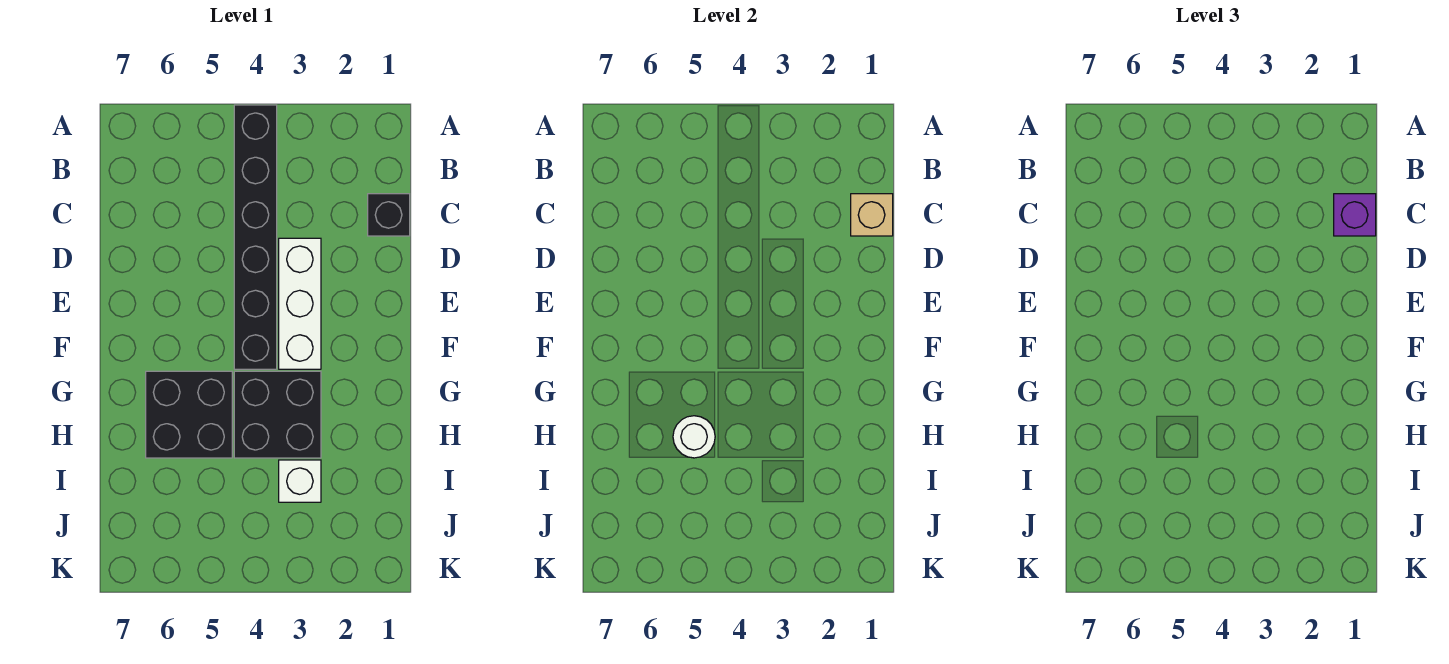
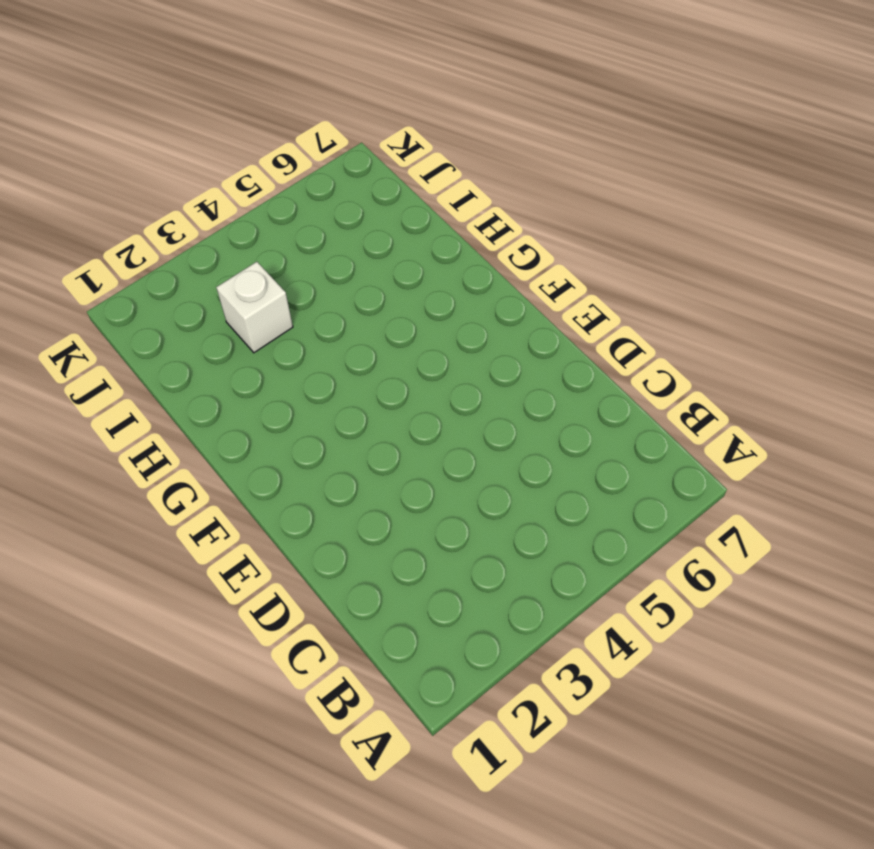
none -> black brick A4:F4 level 1
none -> black brick C1 level 1

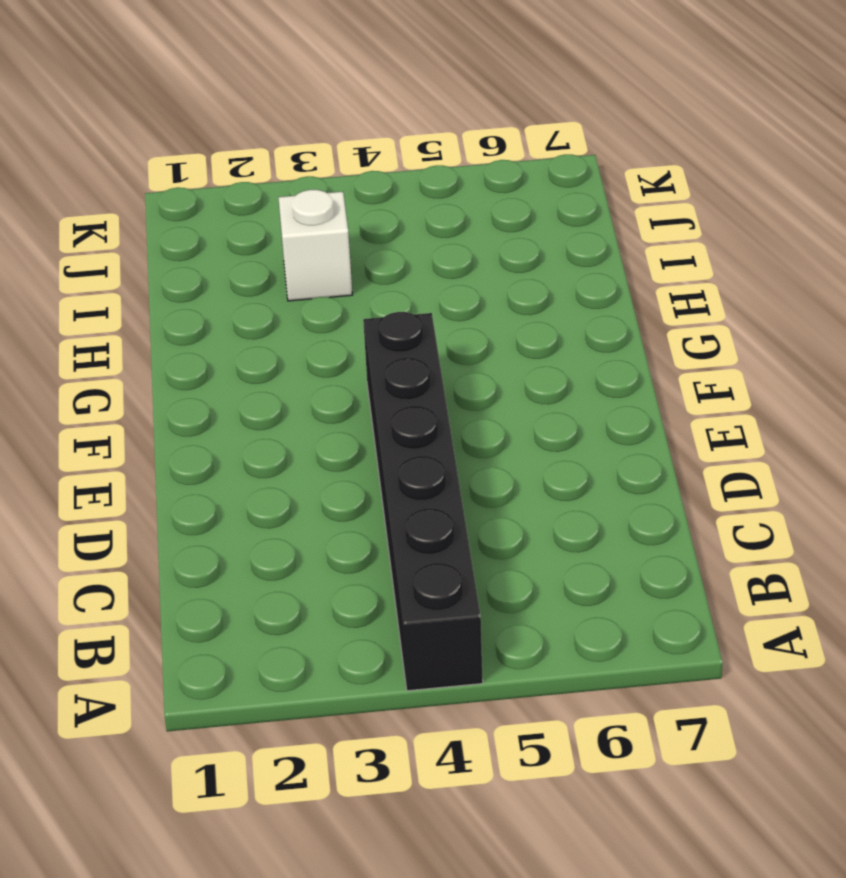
none -> black brick C1 level 1
none -> white brick D3:F3 level 1

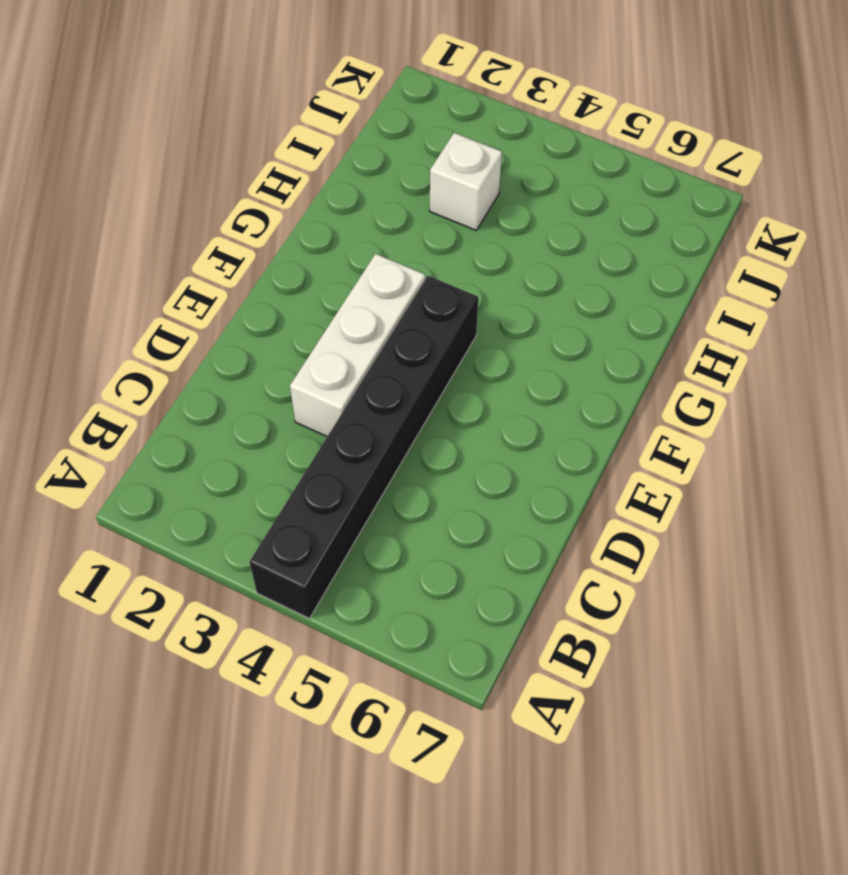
none -> black brick C1 level 1
none -> black brick G3:H4 level 1

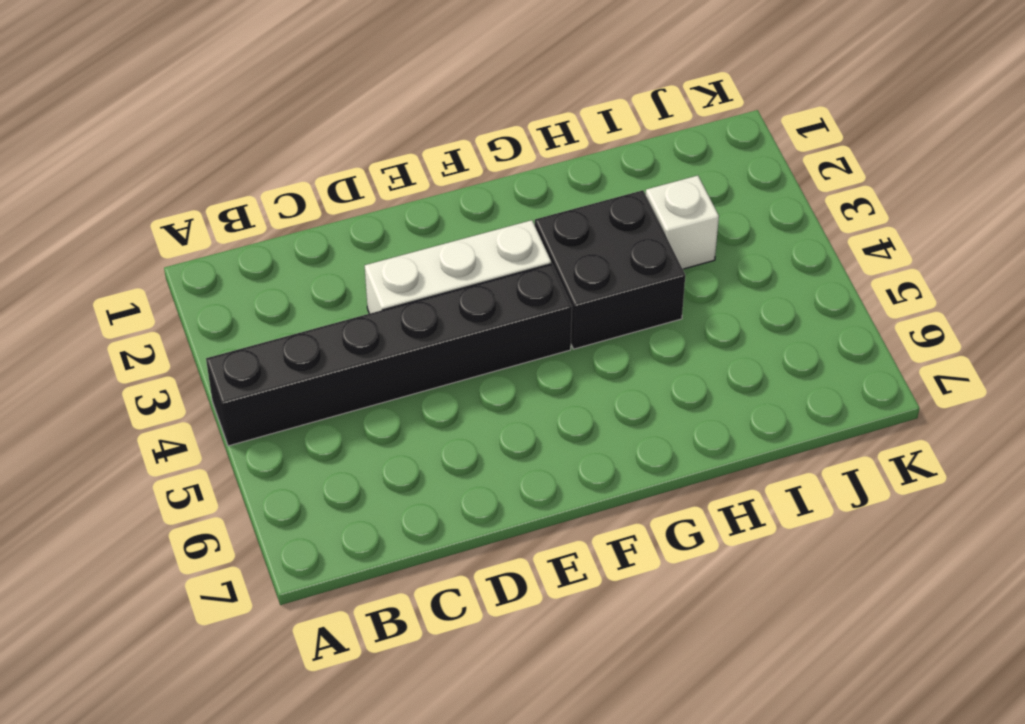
none -> black brick C1 level 1
none -> black brick G5:H6 level 1

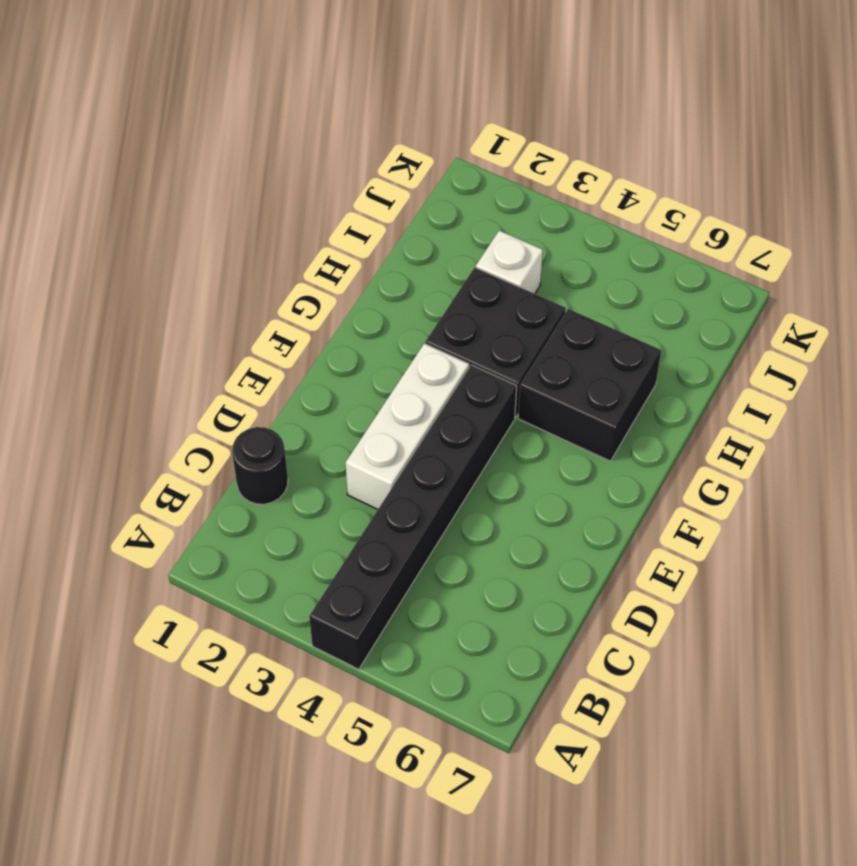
black round brick C1 level 1 -> black brick C1 level 1
none -> tan brick C1 level 2
none -> white round brick H5 level 2

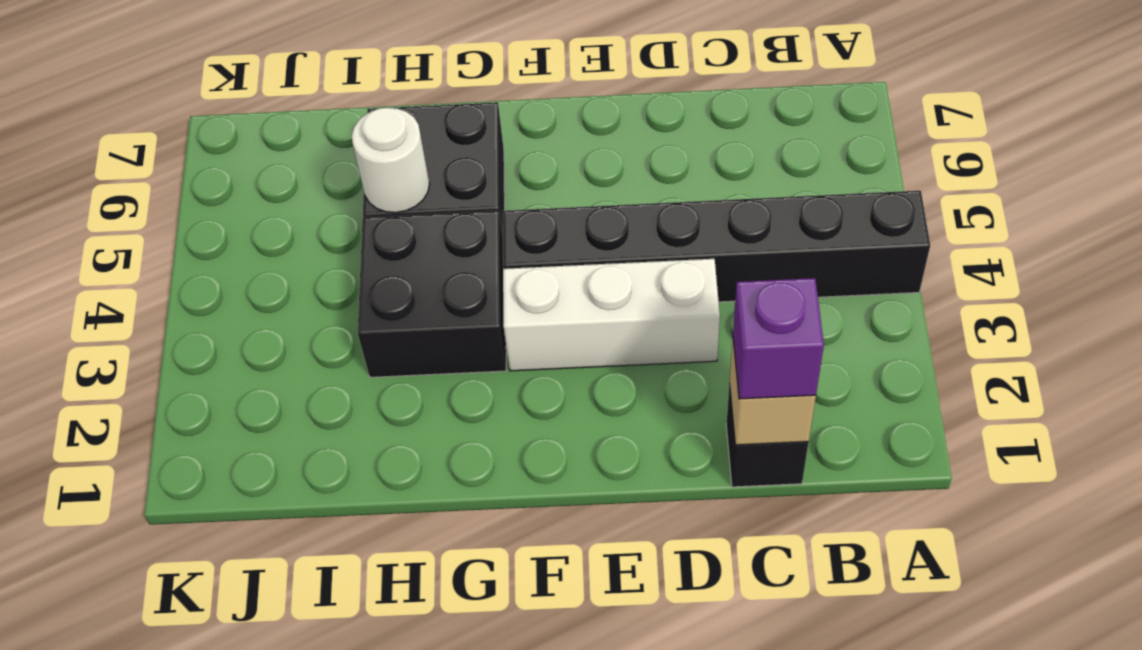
none -> white brick I3 level 1

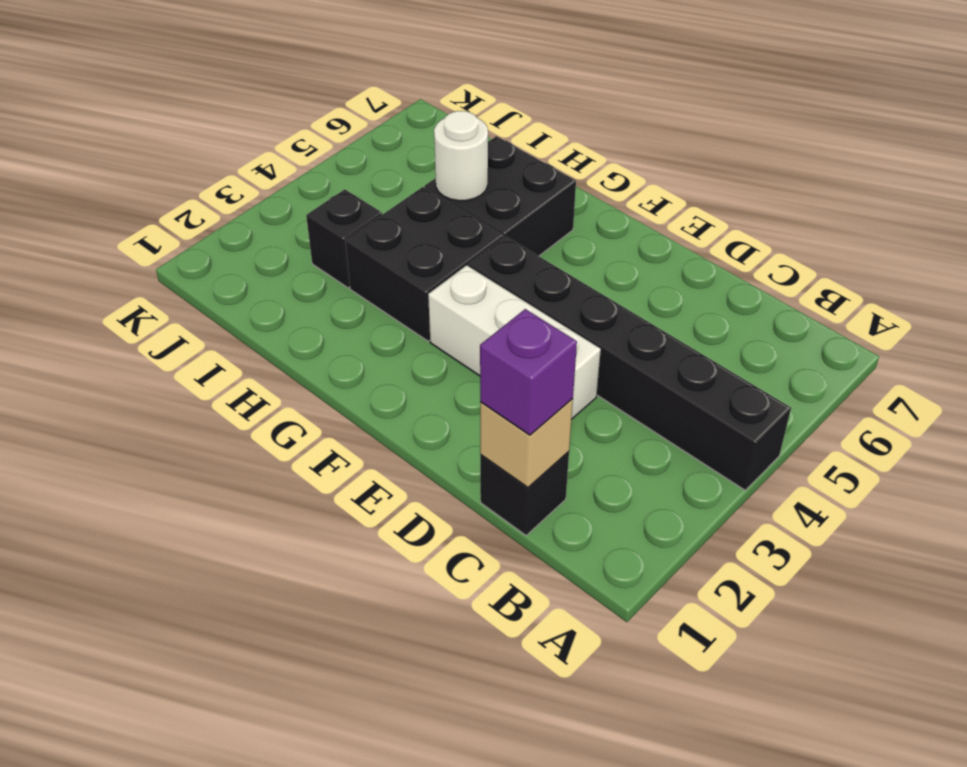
black brick I3 level 1 -> white brick I3 level 1

